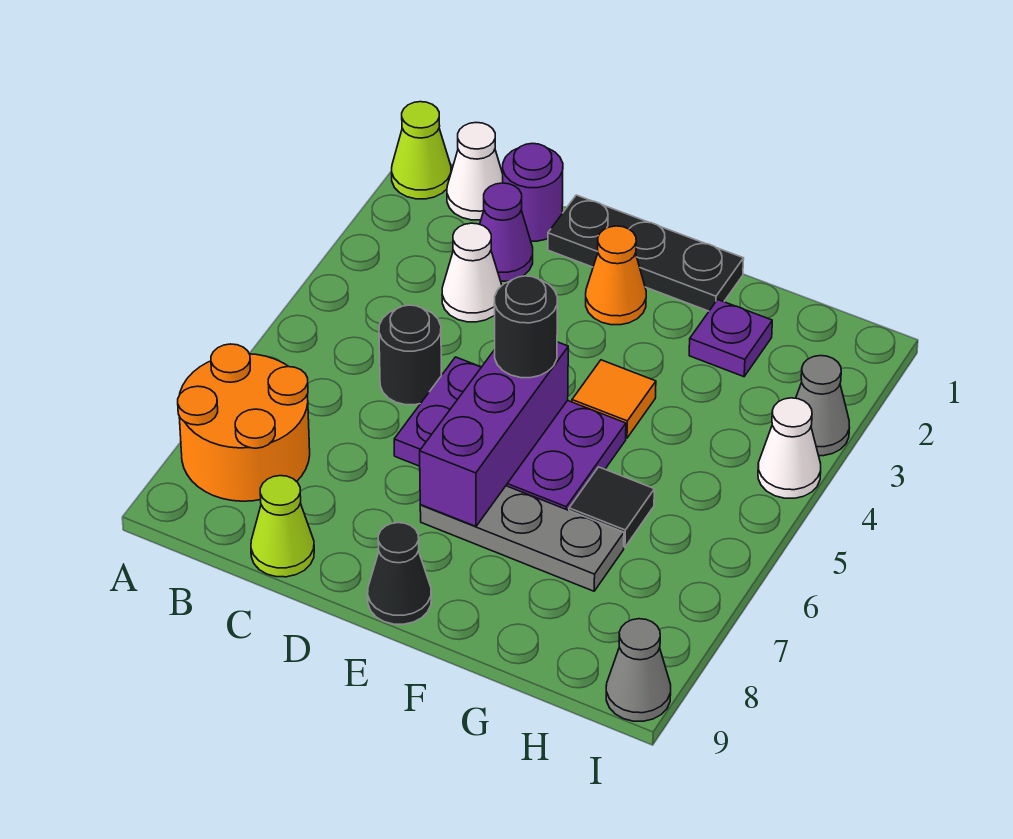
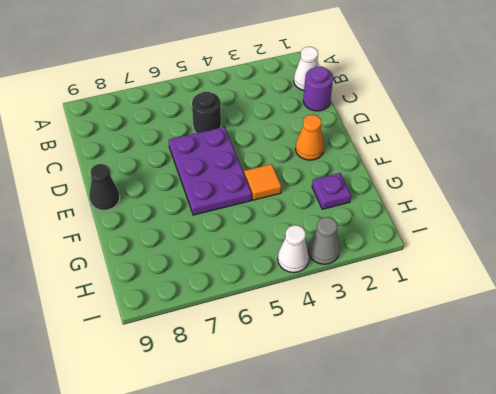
none -> lime cone A1 level 1
none -> orange round brick A7:B8 level 1
none -> purple cone C2 level 1

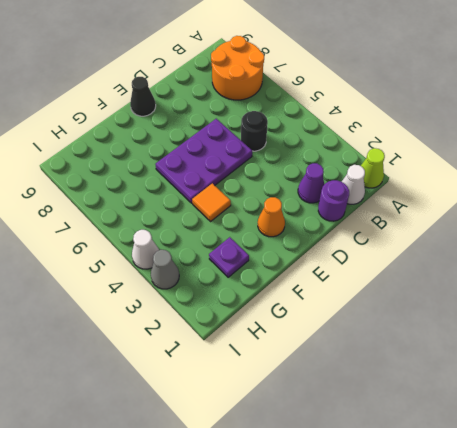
none -> white cone C3 level 1
none -> lime cone C9 level 1
none -> black plate D1:F1 level 1

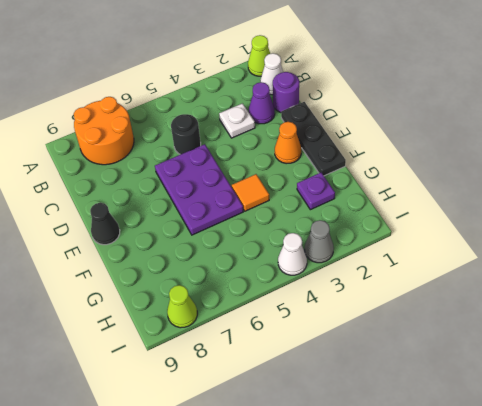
white plate C3 level 1 -> white cone C3 level 1
lime cone I8 level 1 -> lime cone C9 level 1
none -> grey plate E7:G7 level 1
none -> black tile G6 level 1
none -> grey cone I9 level 1

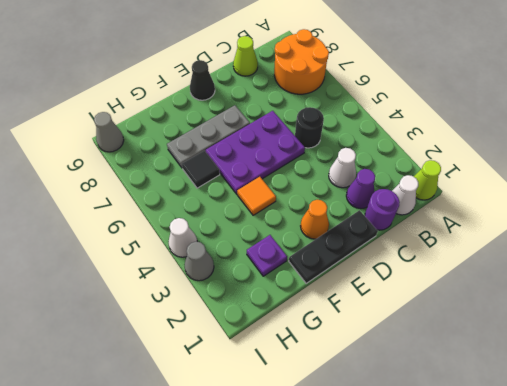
none -> purple brick E5:E7 level 2
none -> black round brick E5 level 3

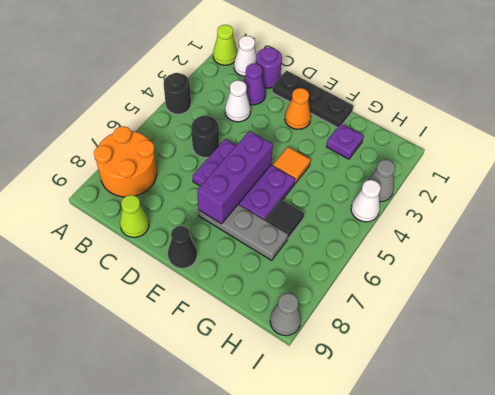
black round brick A4 level 1 -> black round brick E5 level 3

